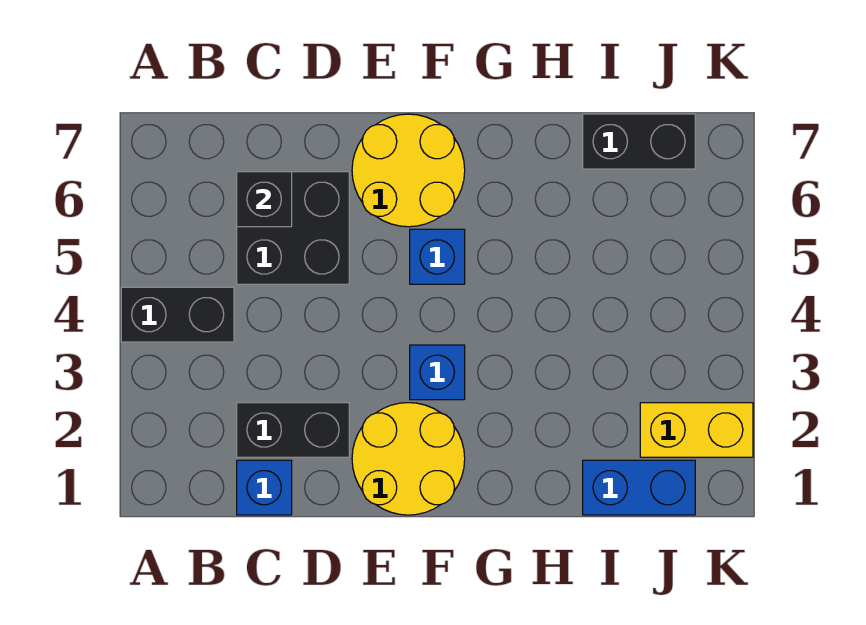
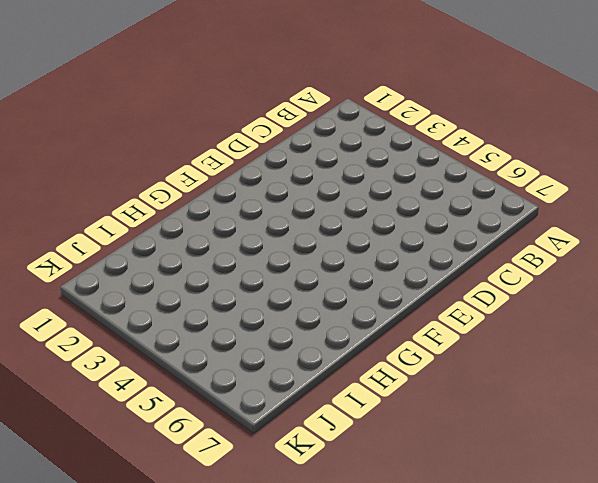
none -> black brick A4:B4 level 1
none -> blue brick C1 level 1
none -> black brick C2:D2 level 1

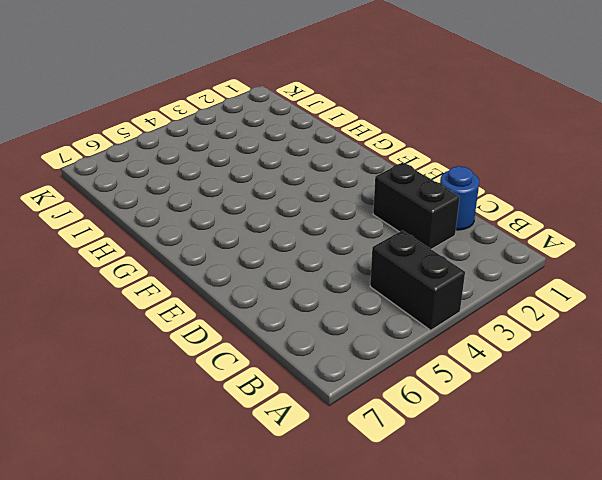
blue round brick C1 level 1 -> blue brick C1 level 1
none -> black brick C5:D6 level 1
none -> yellow round brick E1:F2 level 1
none -> yellow round brick E6:F7 level 1

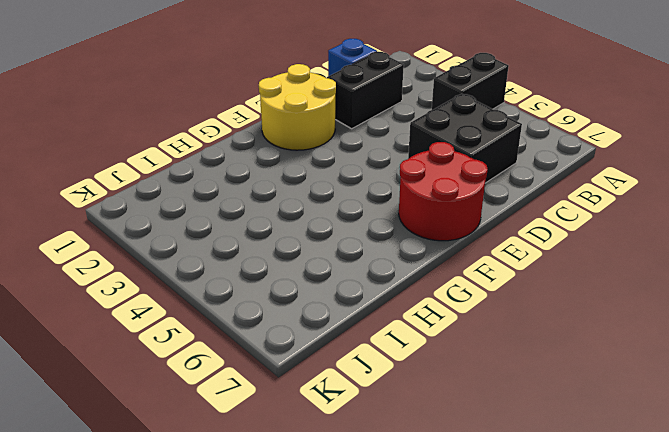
red round brick E6:F7 level 1 -> yellow round brick E6:F7 level 1
none -> blue brick F3 level 1
none -> blue brick F5 level 1
none -> blue brick I1:J1 level 1

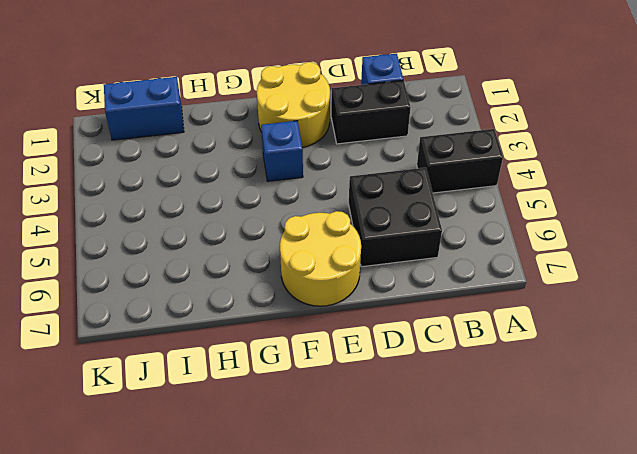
none -> blue brick F5 level 1
none -> black brick I7:J7 level 1
none -> yellow brick J2:K2 level 1

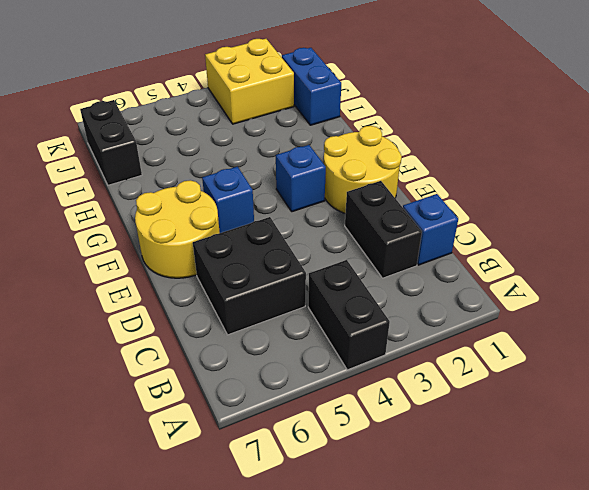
yellow brick J2:K3 level 1 -> yellow brick J2:K2 level 1
none -> black brick C6 level 2

